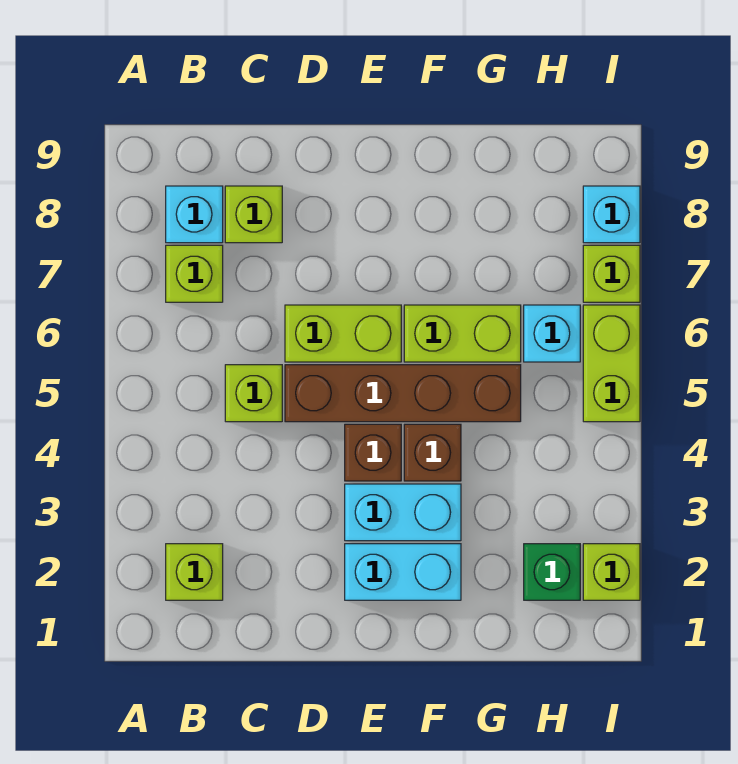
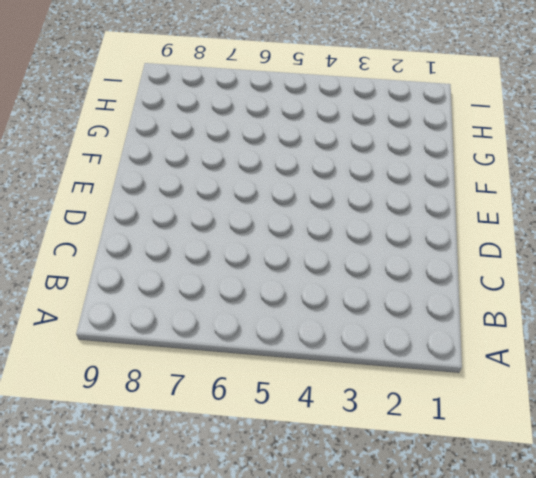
none -> lime brick B2 level 1
none -> lime brick B7 level 1
none -> cyan brick B8 level 1

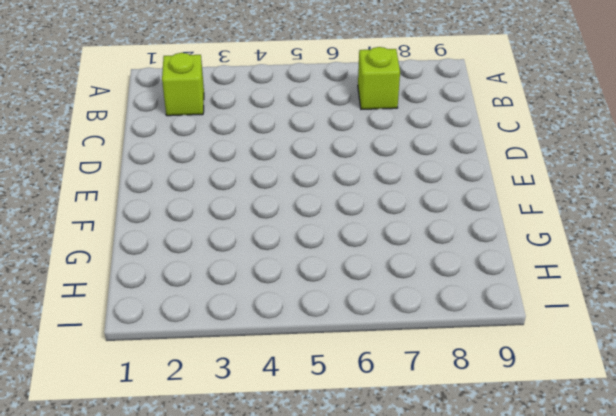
none -> cyan brick B8 level 1
none -> lime brick C5 level 1
none -> lime brick C8 level 1

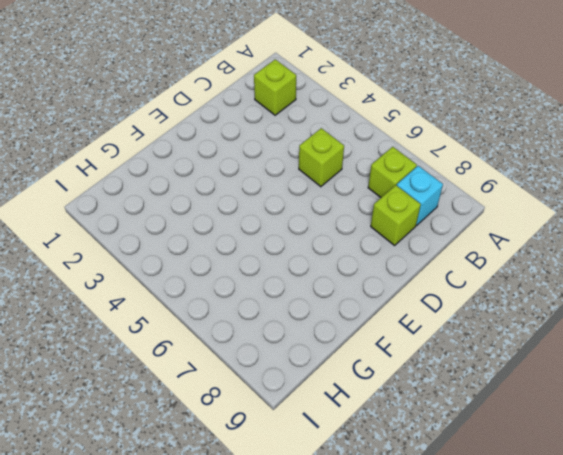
none -> brown brick D5:G5 level 1
none -> lime brick D6:E6 level 1
none -> cyan brick E2:F2 level 1

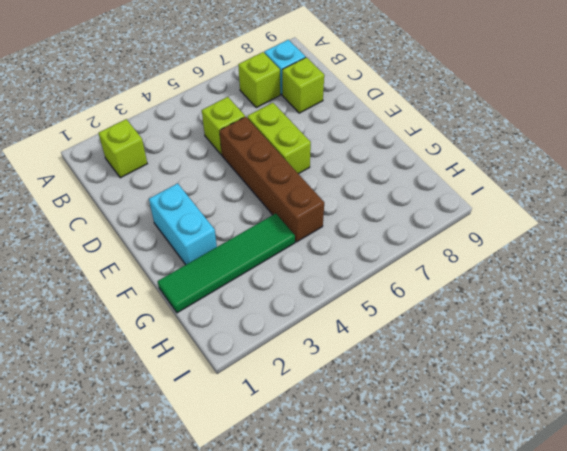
green tile G1:G4 level 1 -> none
none -> cyan brick E3:F3 level 1
none -> brown brick E4 level 1
none -> brown brick F4 level 1

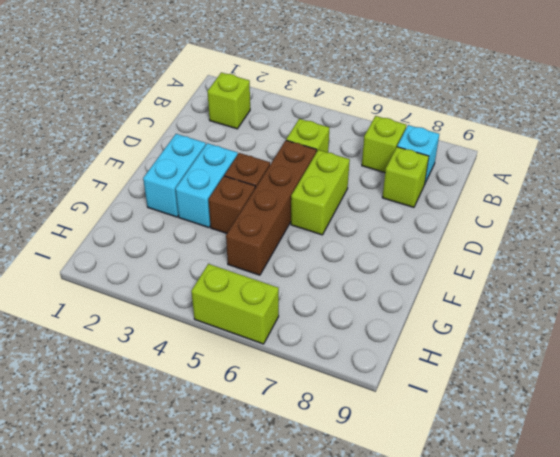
none -> lime brick F6:G6 level 1
none -> green brick H2 level 1
none -> cyan brick H6 level 1

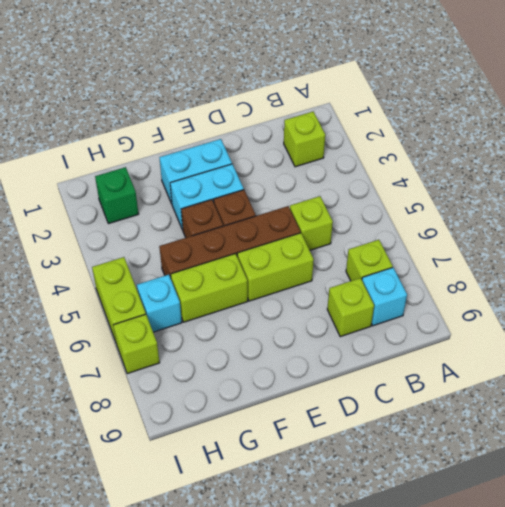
none -> lime brick I2 level 1
none -> cyan brick I8 level 1

